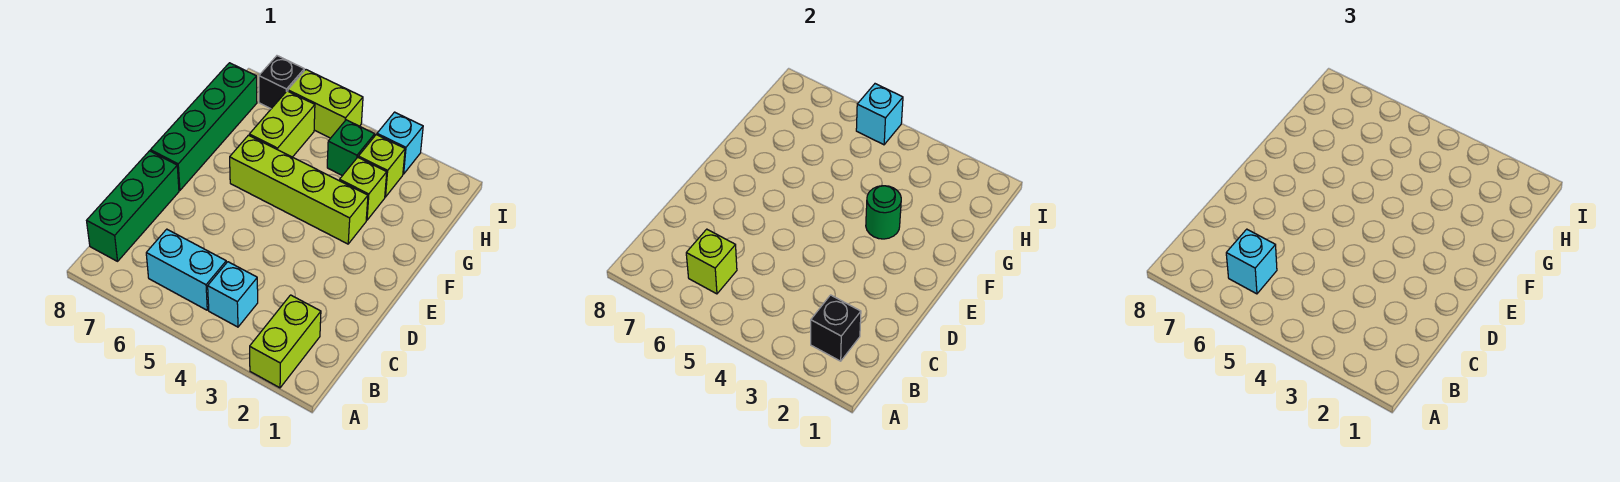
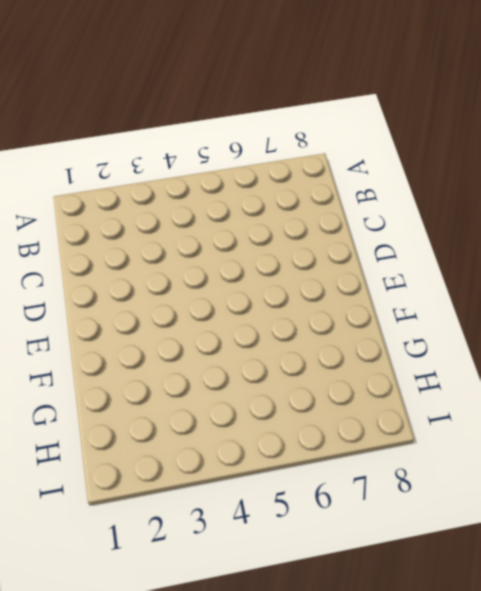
none -> lime brick A2:B2 level 1
none -> cyan brick B4 level 1
none -> cyan brick B5:B6 level 1

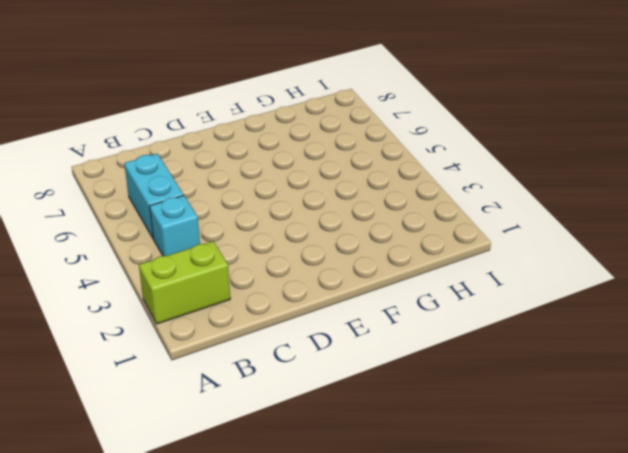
none -> green brick B8:D8 level 1
none -> green brick E8:H8 level 1
none -> lime brick F3:F6 level 1

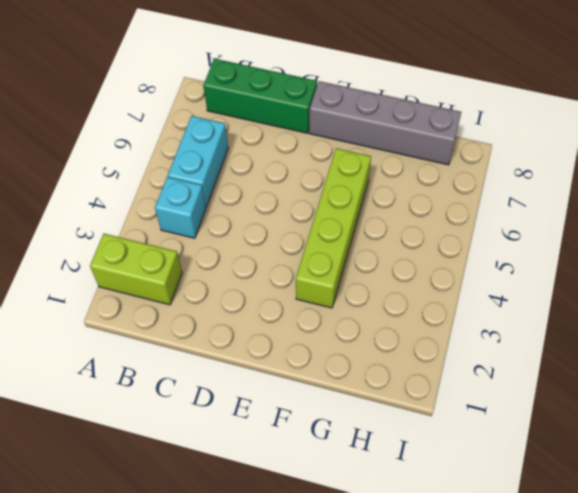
grey brick E8:H8 level 1 -> green brick E8:H8 level 1
none -> lime brick G3 level 1
none -> lime brick G6:H6 level 1
none -> lime brick H3 level 1

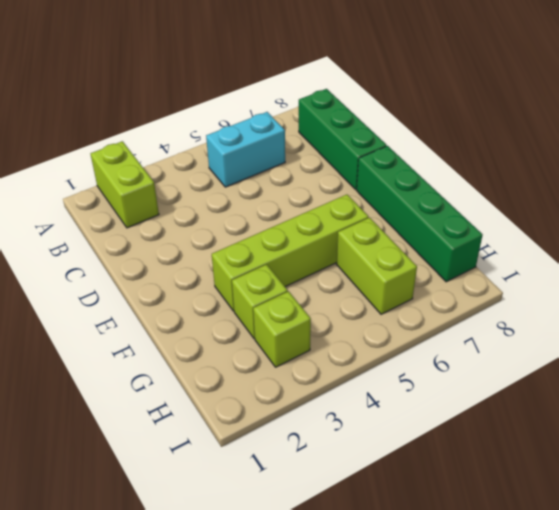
none -> cyan brick B4 level 1
none -> green brick H4 level 1
none -> cyan brick I3 level 1

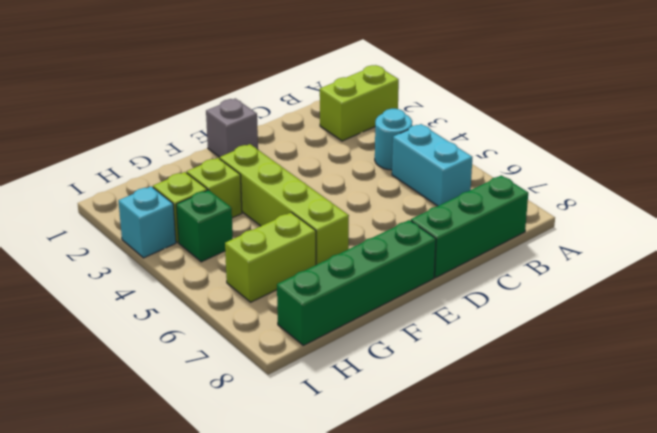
cyan round brick B4 level 1 -> cyan brick B4 level 1
grey brick E1 level 1 -> none
none -> lime brick I5:I6 level 1
none -> black brick I7 level 1
none -> black brick B2 level 2

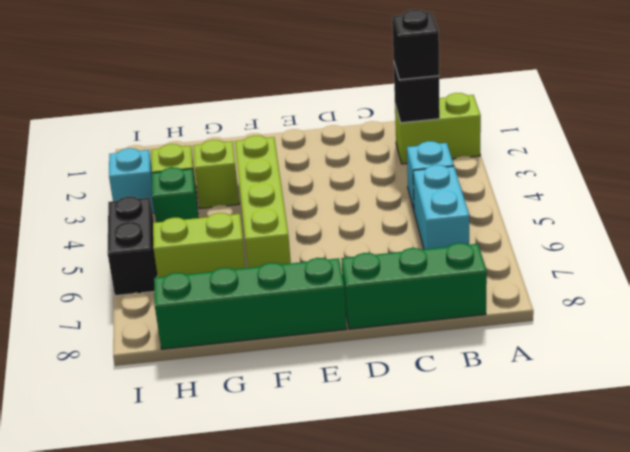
black brick B2 level 3 -> black brick I7 level 1
black brick I5:I6 level 1 -> lime brick I5:I6 level 1
none -> lime brick B6 level 2
none -> green round brick F3 level 2
none -> cyan brick I5 level 2

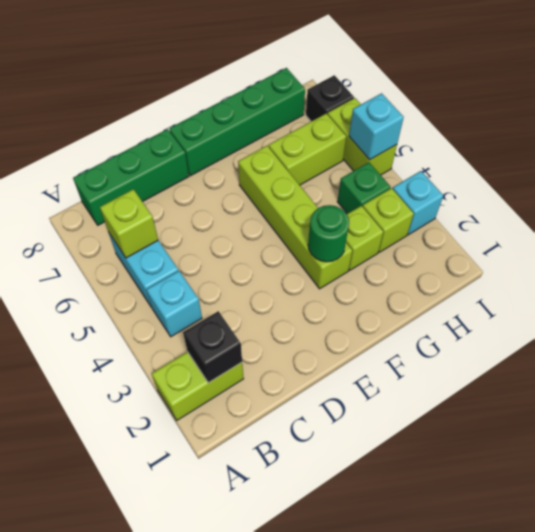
none -> cyan brick B6 level 3

